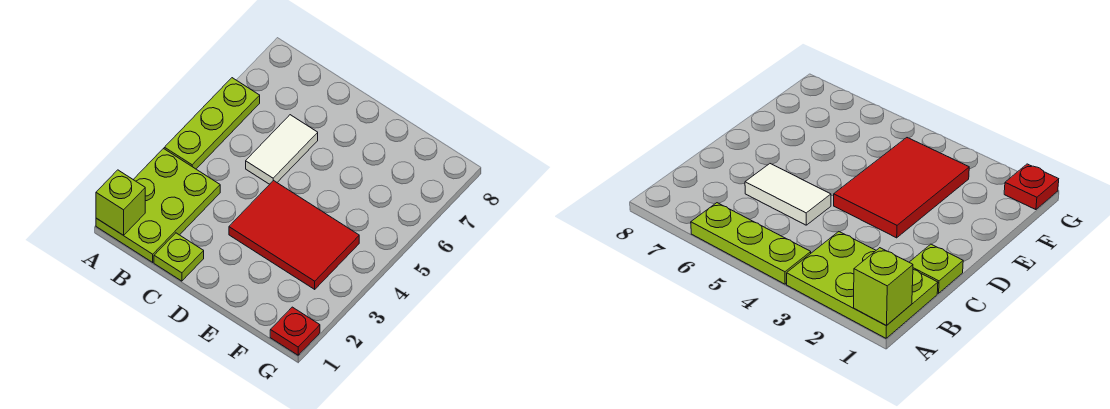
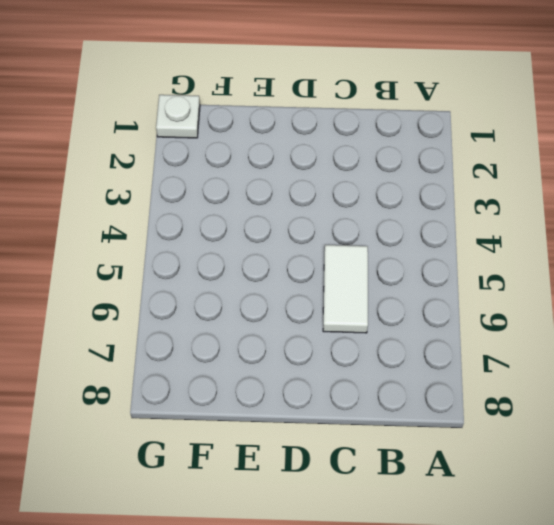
white plate G1 level 1 -> red plate G1 level 1
none -> lime plate A1:B3 level 1
none -> lime plate A4:A6 level 1

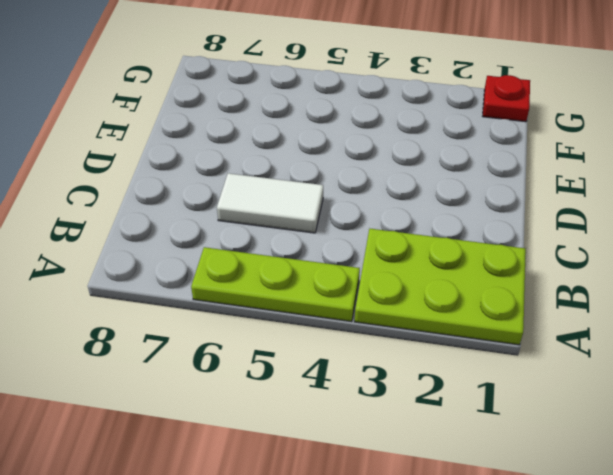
none -> lime plate C1 level 1
none -> red tile D3:F4 level 1

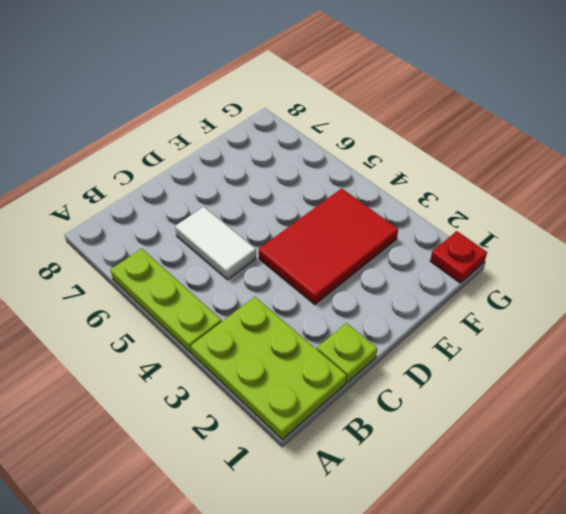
none -> lime brick A1 level 2

